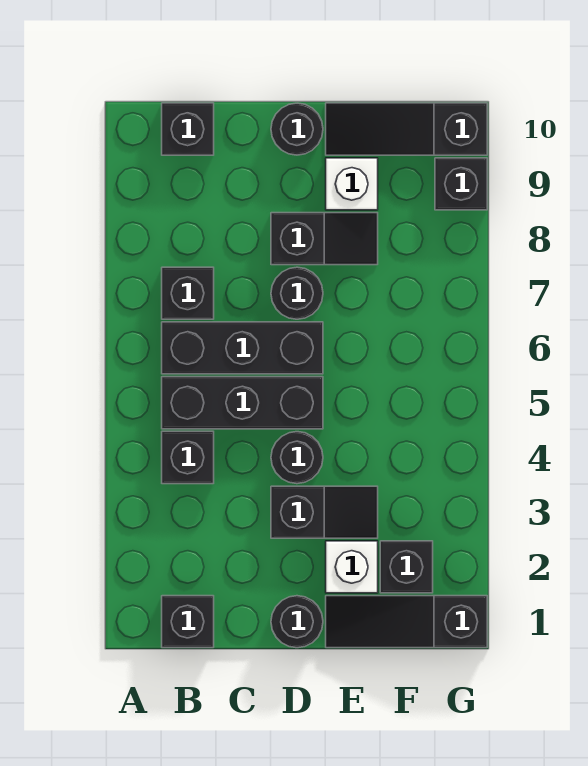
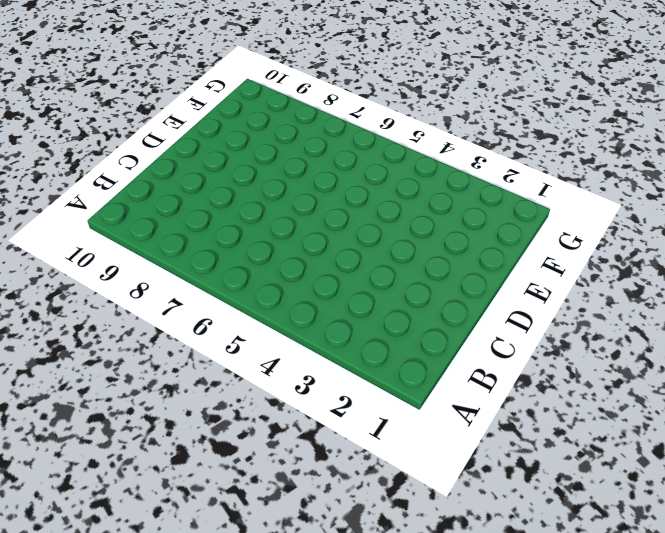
none -> black brick B1 level 1
none -> black brick B4 level 1
none -> black brick B5:D5 level 1

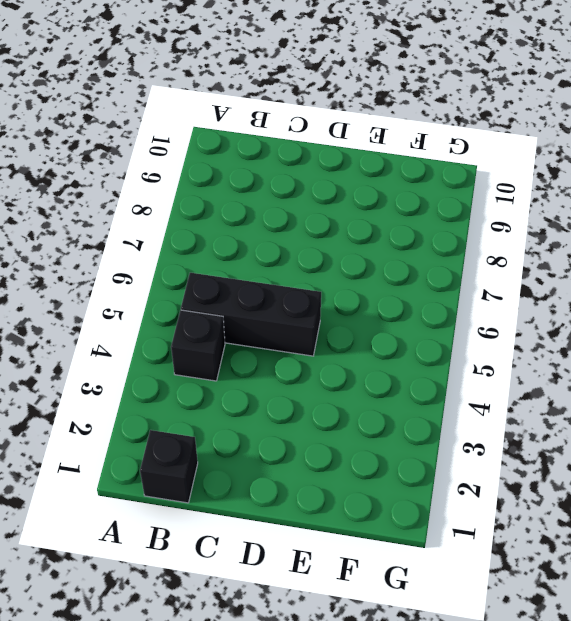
none -> black brick B6:D6 level 1
none -> black brick B7 level 1
none -> black brick B10 level 1

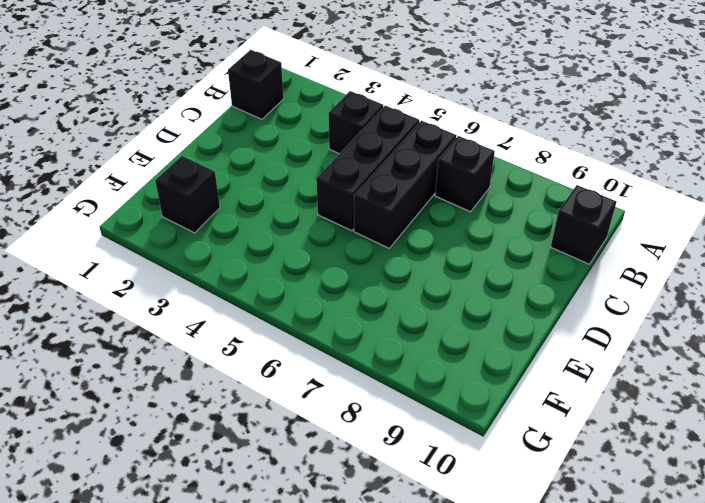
none -> black round brick D1 level 1
none -> black slope D3:E3 level 1 top D
none -> black round brick D4 level 1

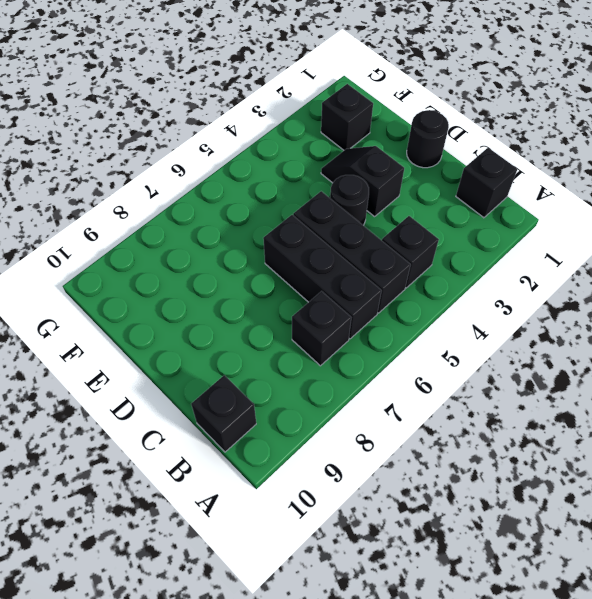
none -> black round brick D7 level 1
none -> black slope D8:E8 level 1 top D
none -> black round brick D10 level 1

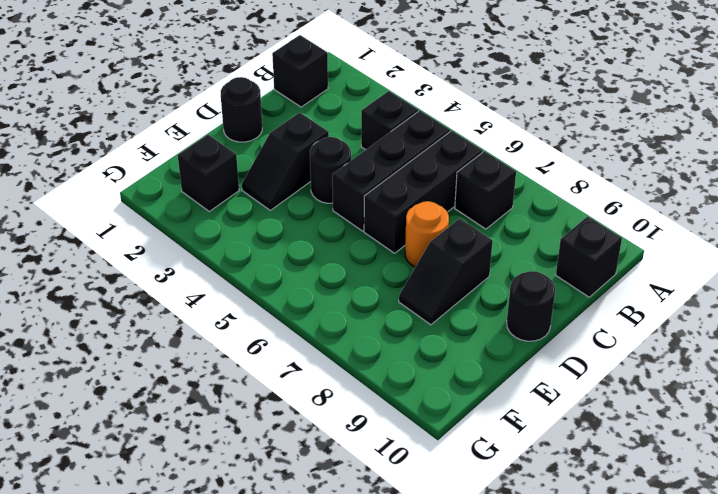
orange round brick D7 level 1 -> black round brick D7 level 1
none -> black slope E1:G1 level 1 top G
none -> white brick E2 level 1
none -> white brick E9 level 1

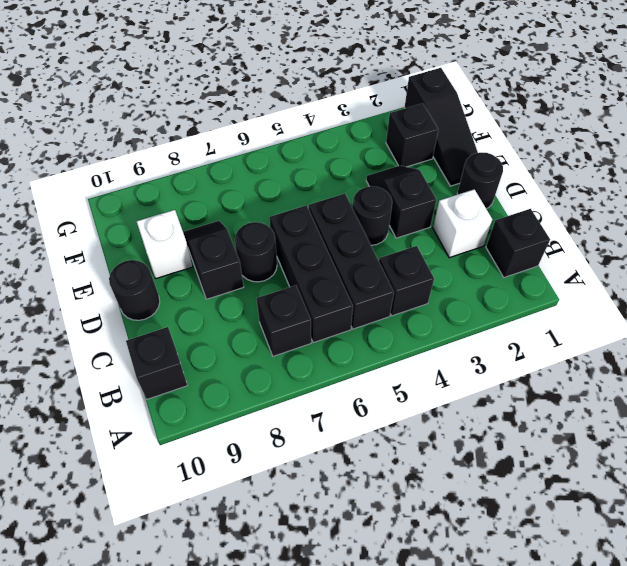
white brick C2 level 1 -> white brick E2 level 1
none -> black slope E10:G10 level 1 top G
none -> black brick G9 level 1

